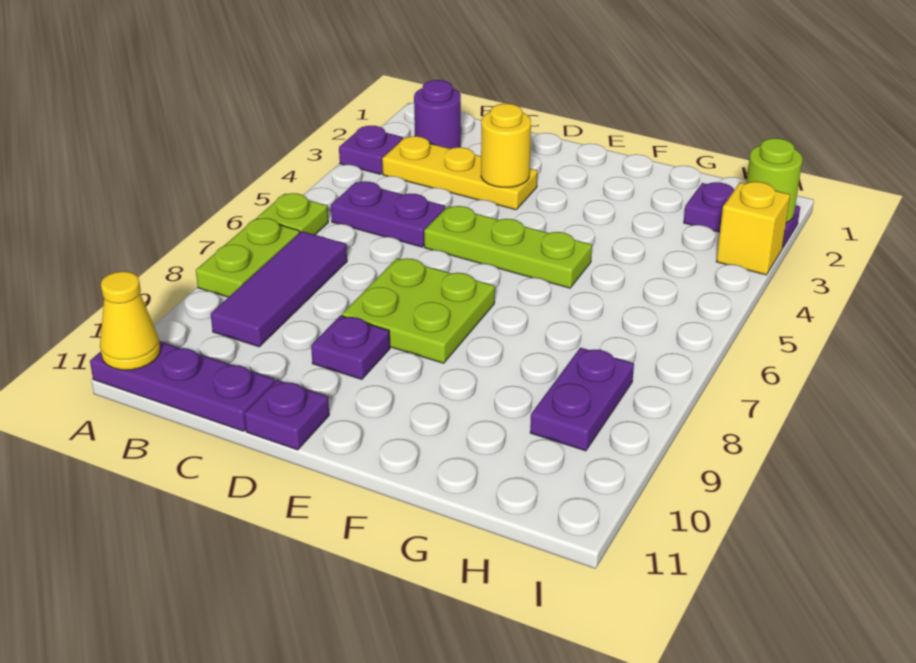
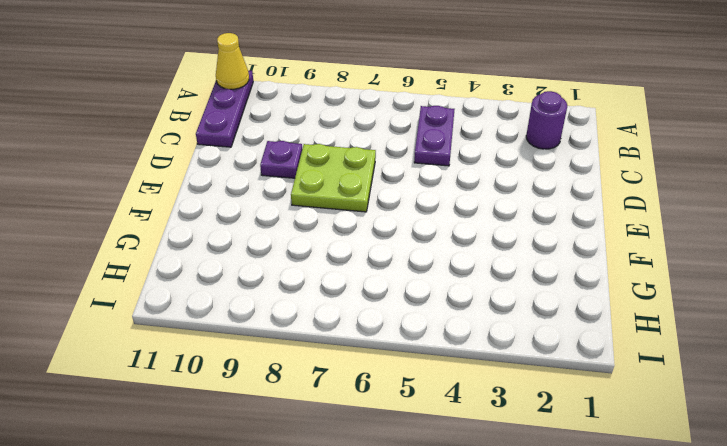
none -> purple plate A3 level 1
none -> lime plate A6 level 1
none -> lime plate A7:A8 level 1

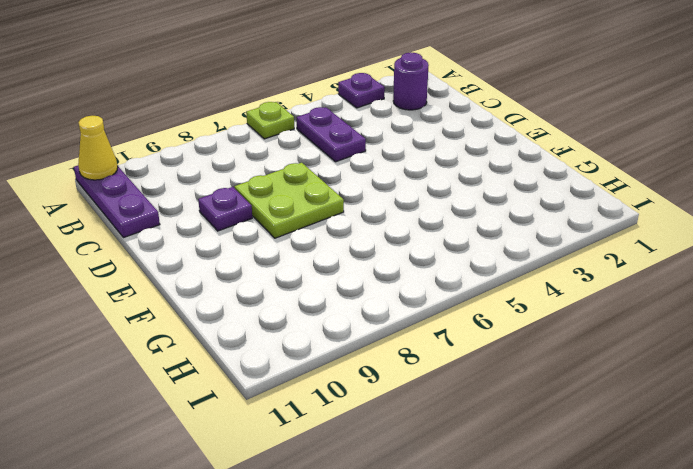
none -> lime plate A7:A8 level 1
none -> yellow plate B3:D3 level 1
none -> purple tile B7:B9 level 1

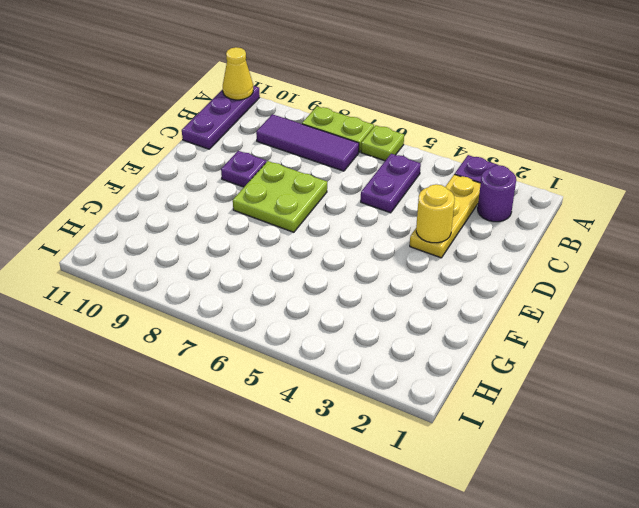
none -> lime plate D5:F5 level 1
none -> purple plate D11 level 1
none -> purple plate H2:I2 level 1

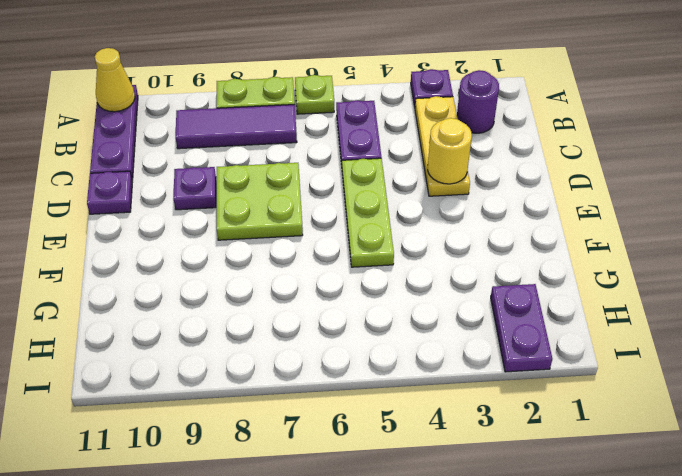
none -> purple plate H8:H9 level 1
none -> yellow brick I3 level 1
none -> lime round brick I2 level 2

